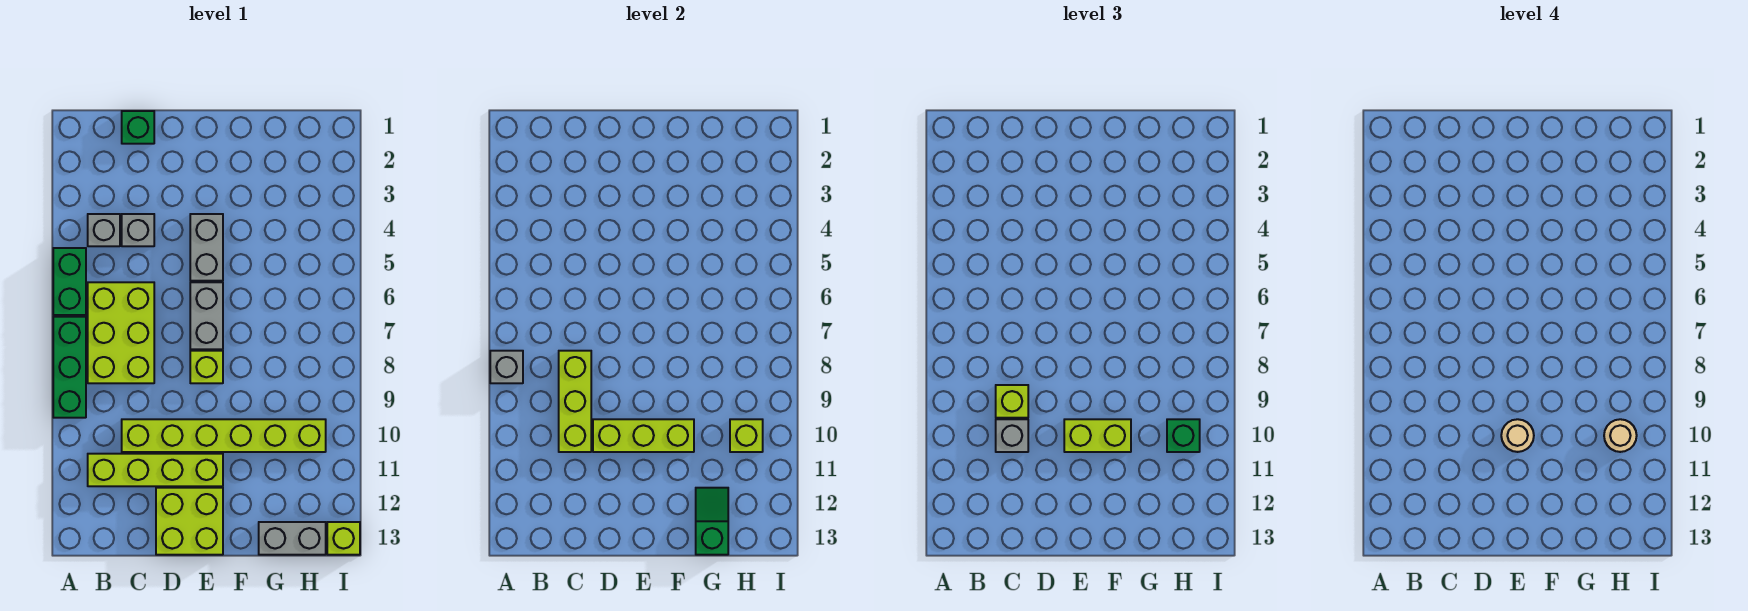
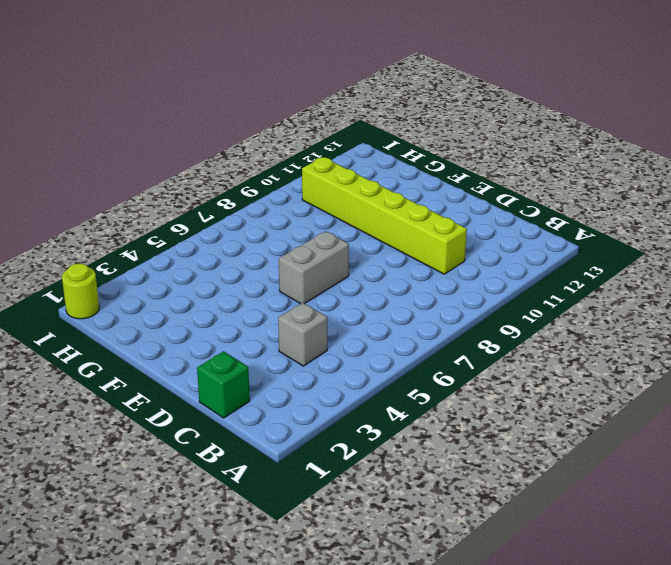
lime round brick I1 level 1 -> none
none -> green brick A5:A6 level 1
none -> green brick A7:A9 level 1
none -> grey brick B4 level 1

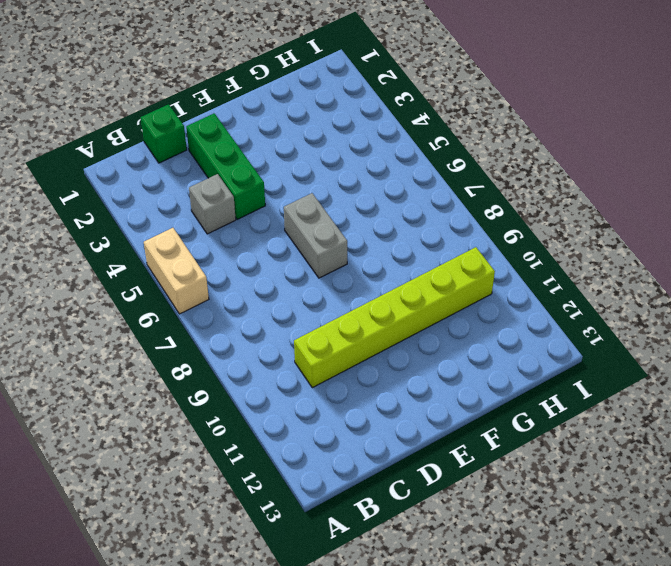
tan brick A5:A6 level 1 -> green brick A5:A6 level 1
green brick D2:D4 level 1 -> green brick A7:A9 level 1
none -> grey brick B4 level 1
none -> lime brick B6:C8 level 1
none -> lime brick B11:E11 level 1

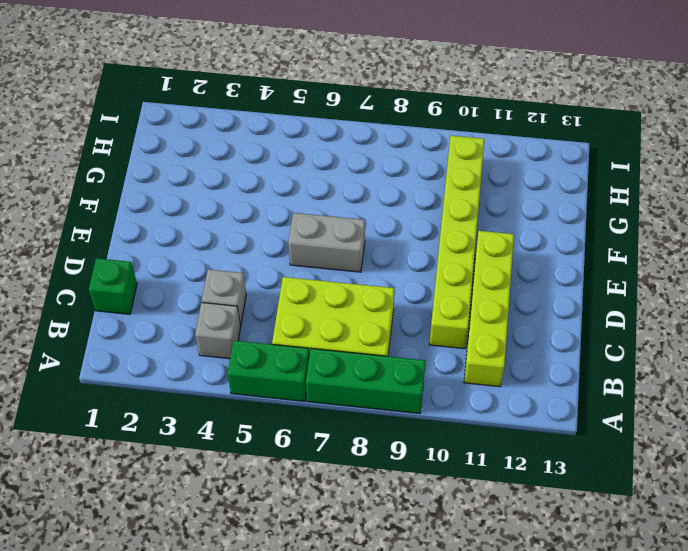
none -> lime brick D12:E13 level 1
none -> grey brick E4:E5 level 1
none -> lime brick E8 level 1

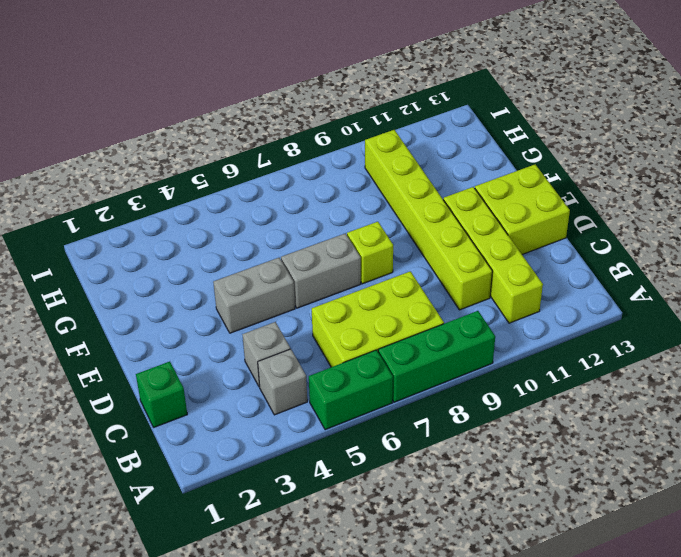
none -> grey brick G13:H13 level 1
none -> lime brick I13 level 1
none -> grey brick A8 level 2

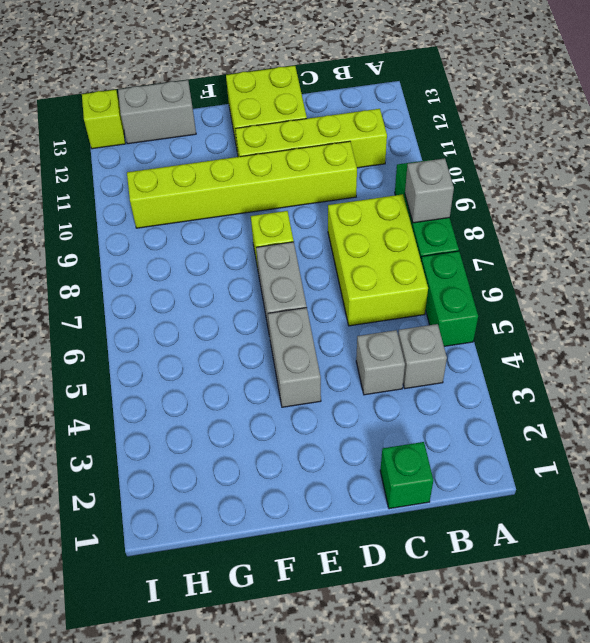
none -> lime brick C8:C10 level 2
none -> lime brick D10:F10 level 2
none -> green slope G12:G13 level 2 top 13

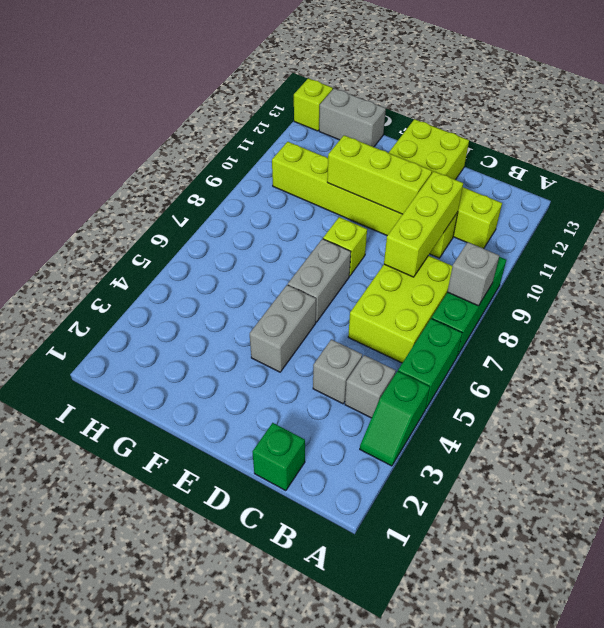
green slope A3:A4 level 1 top 4 -> green slope G12:G13 level 2 top 13
none -> lime brick H10 level 2
none -> lime brick C9 level 3
none -> grey brick C10 level 3

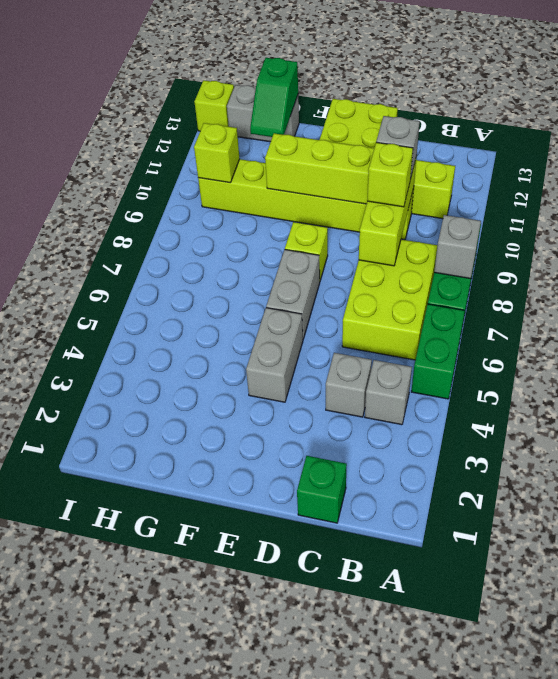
none -> lime brick E10:F10 level 3
none -> green brick H10 level 3
none -> tan round brick E10 level 4

